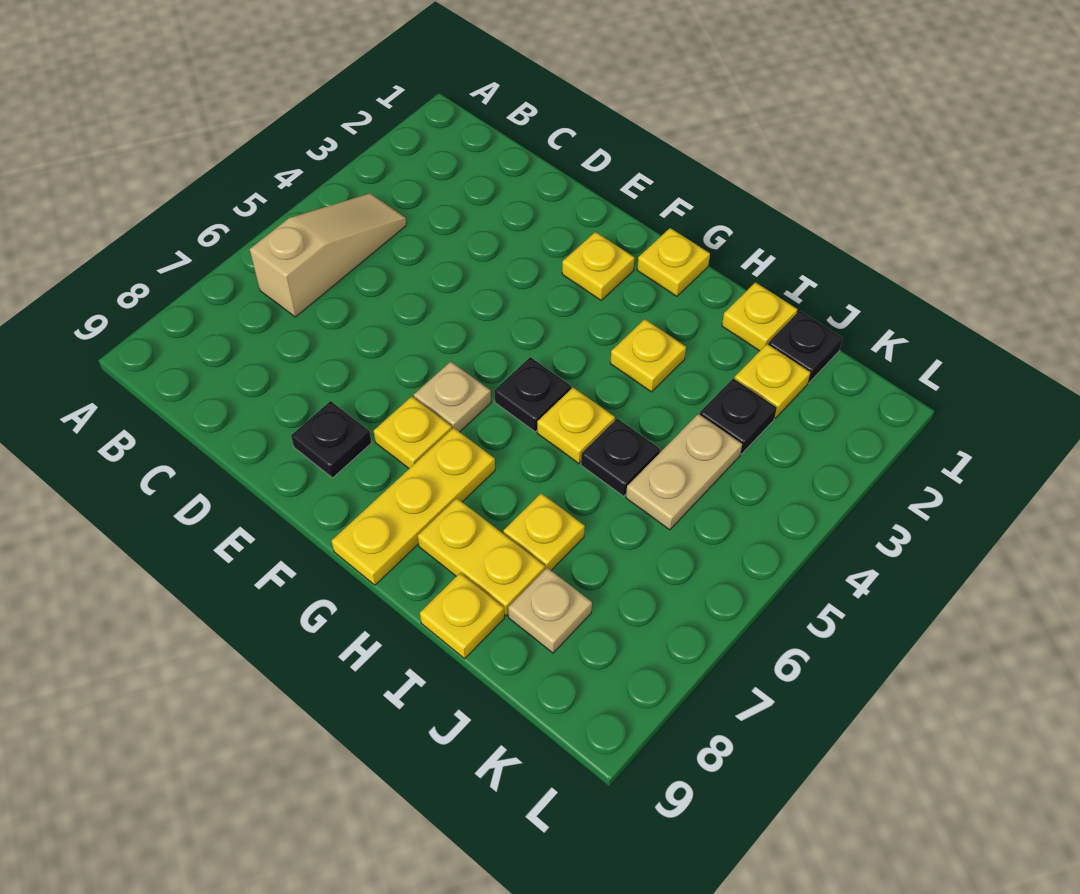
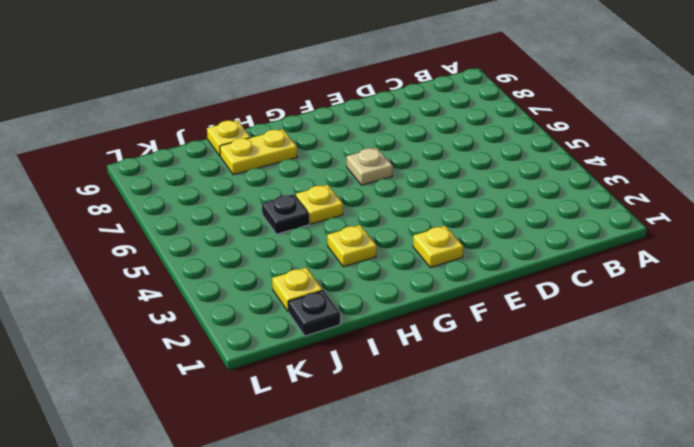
none -> tan slope B4:B6 level 1 top 6
none -> black plate E8 level 1
none -> yellow plate F7 level 1

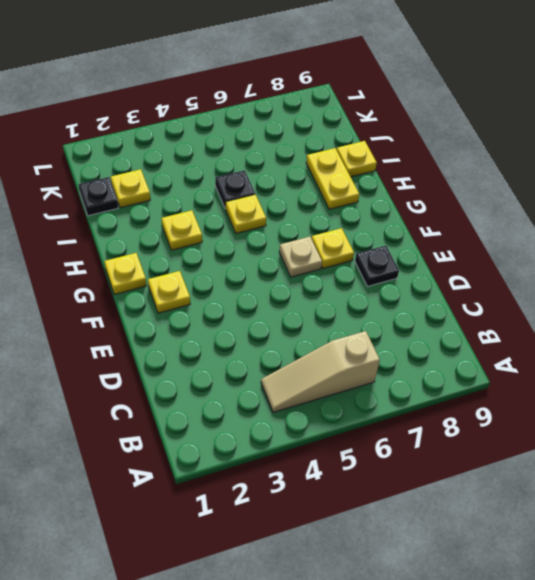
none -> black plate G5 level 1
none -> yellow plate G7:G9 level 1
none -> yellow plate I1 level 1

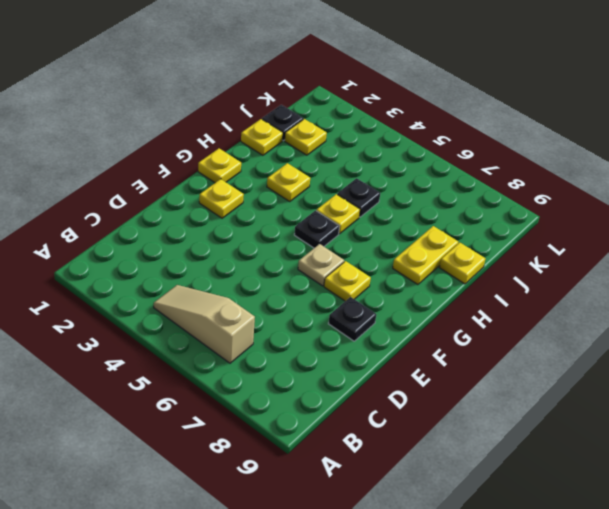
none -> yellow plate G7:G9 level 1
none -> yellow plate I7 level 1
none -> black plate J3 level 1

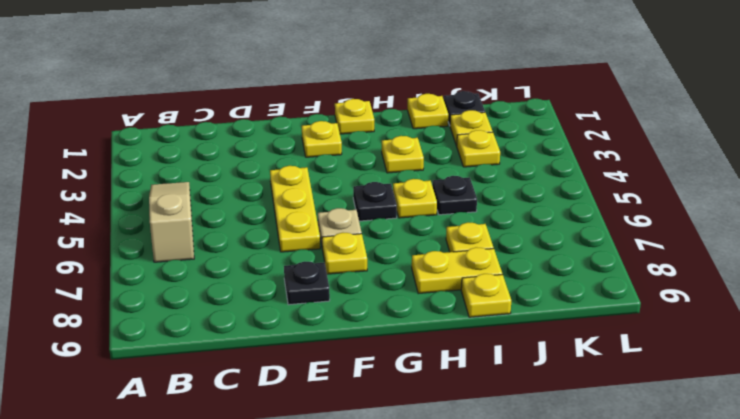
yellow plate E4:E6 level 1 -> yellow plate G7:G9 level 1
yellow plate J3 level 1 -> black plate J3 level 1
none -> tan plate J4:J5 level 1
none -> tan plate J8 level 1

